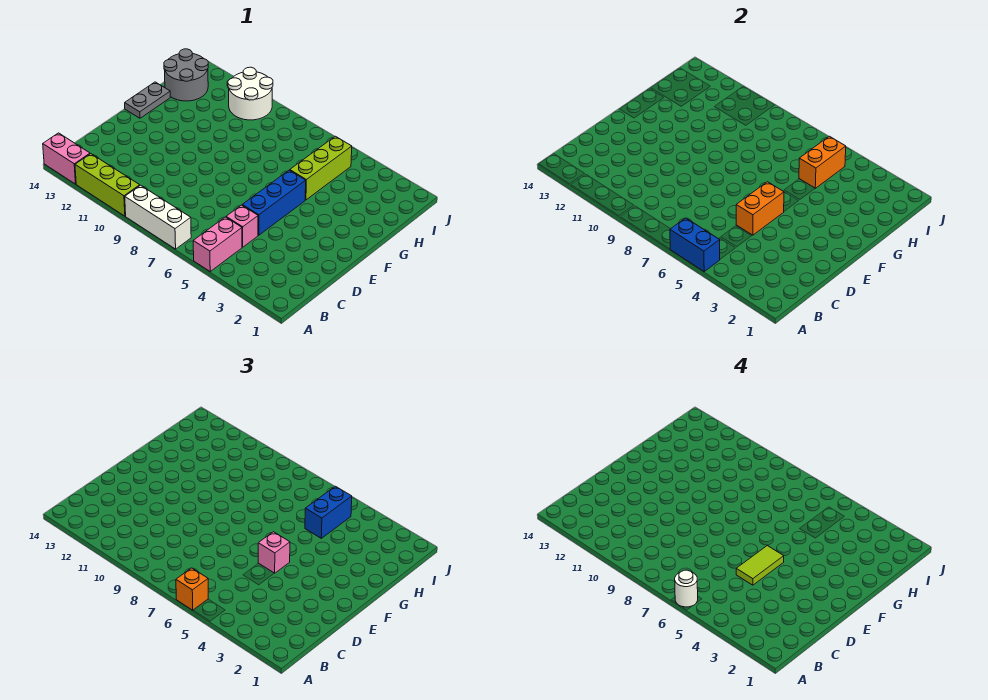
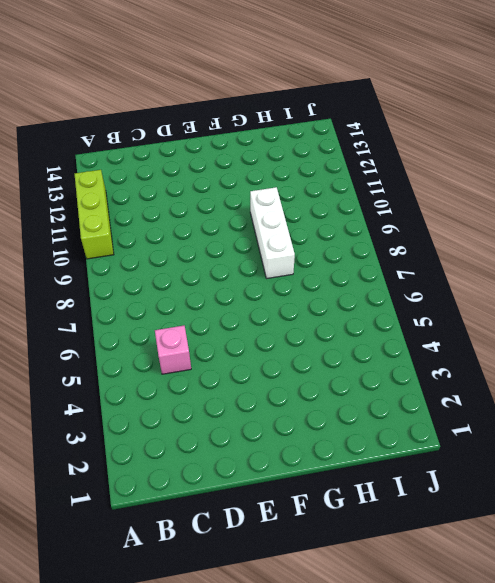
white brick G8:G10 level 1 -> white brick A7:A9 level 1
none -> pink brick A5:B5 level 1
none -> pink brick A13:A14 level 1
none -> blue brick D5:F5 level 1

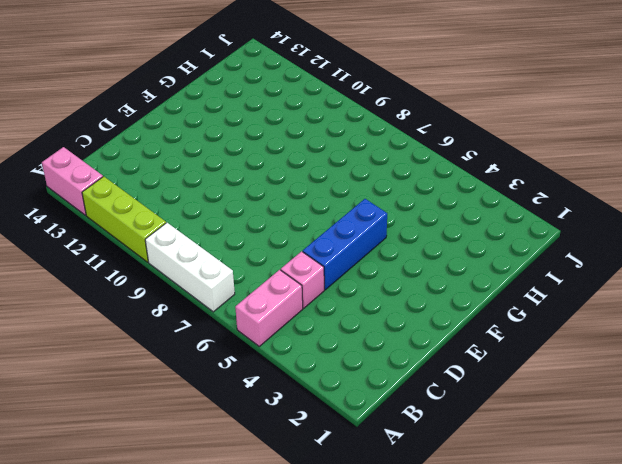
none -> grey plate F14:G14 level 1
none -> lime brick G5:I5 level 1
none -> grey round brick H13:I14 level 1

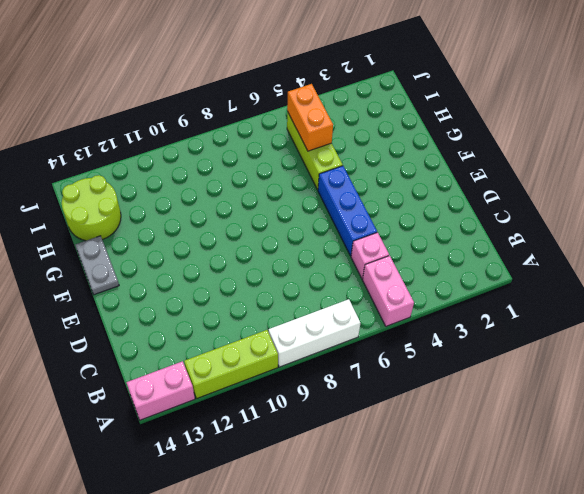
lime round brick H13:I14 level 1 -> grey round brick H13:I14 level 1
none -> white round brick I10:J11 level 1
none -> blue brick A5:A6 level 2
none -> orange brick D5:E5 level 2

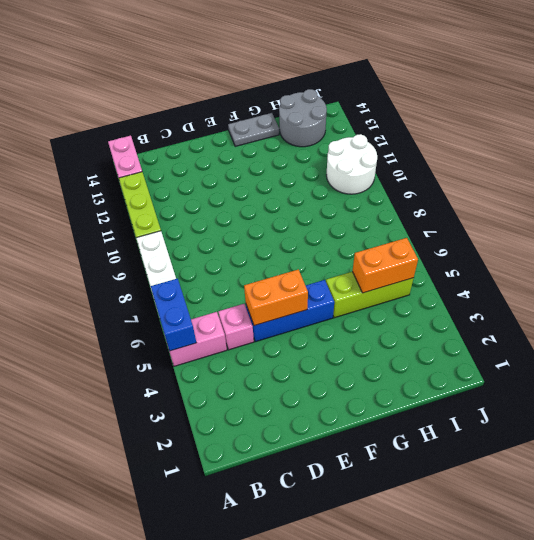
none -> orange brick A6 level 3
none -> pink brick E5 level 3
none -> blue brick H5:I5 level 3

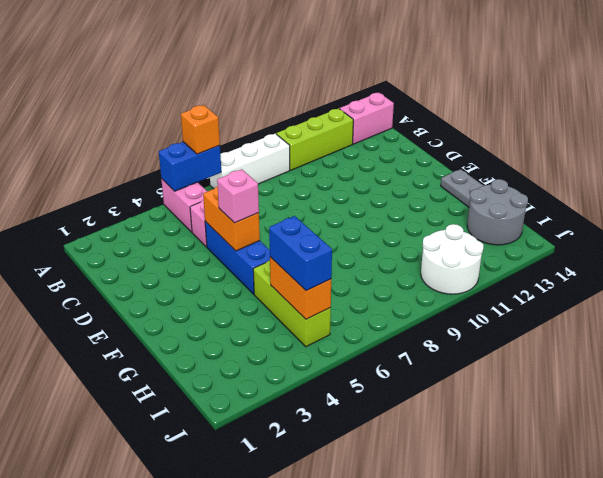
none -> white round brick A6 level 4
none -> lime tile D5:E5 level 4

